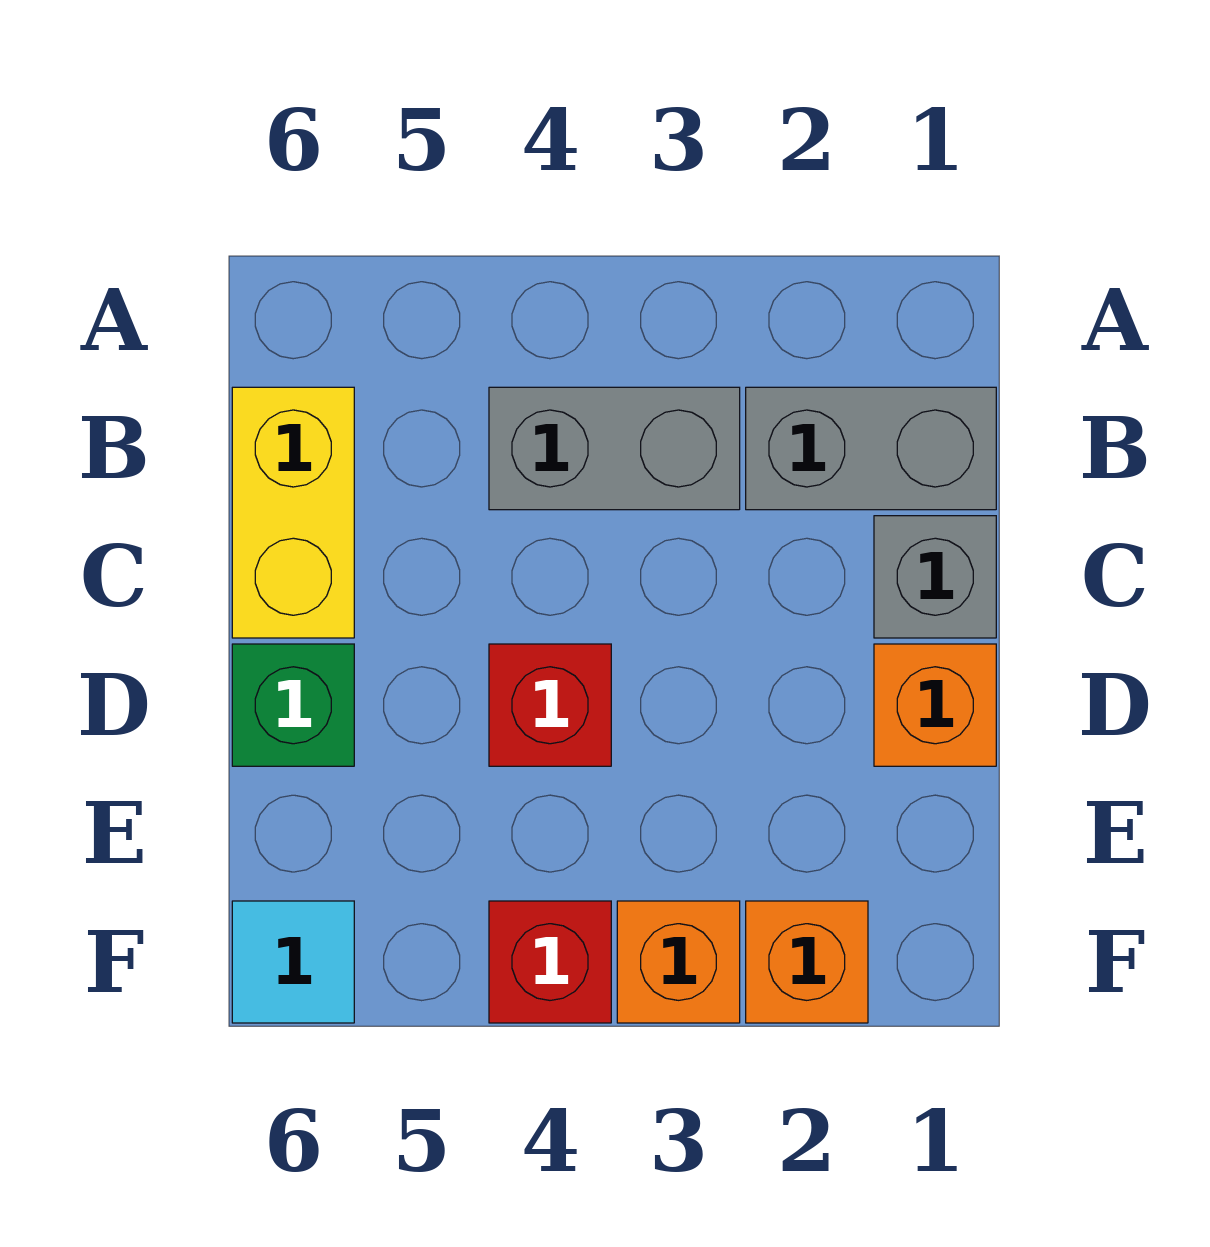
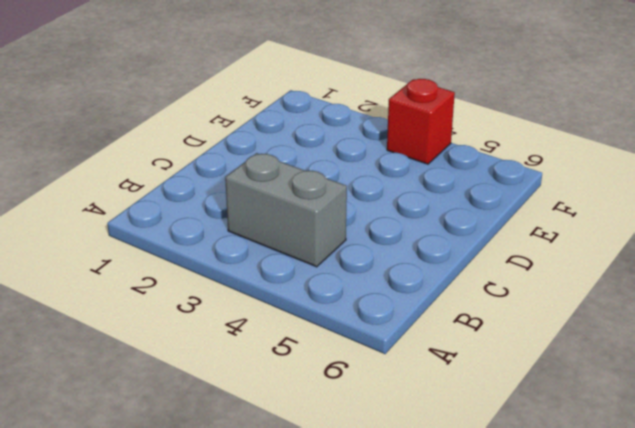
none -> grey brick B1:B2 level 1
none -> yellow brick B6:C6 level 1

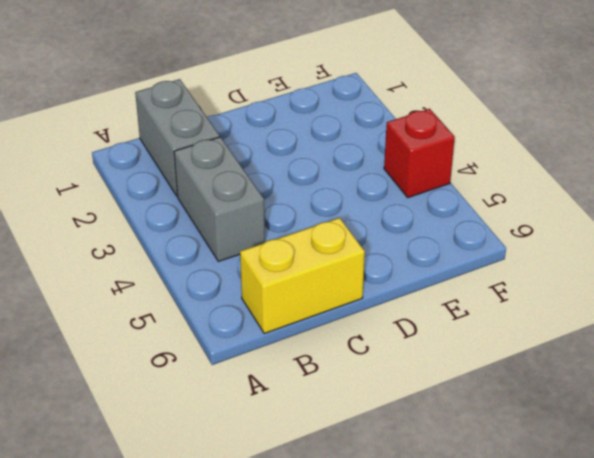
none -> grey brick C1 level 1
none -> orange brick D1 level 1

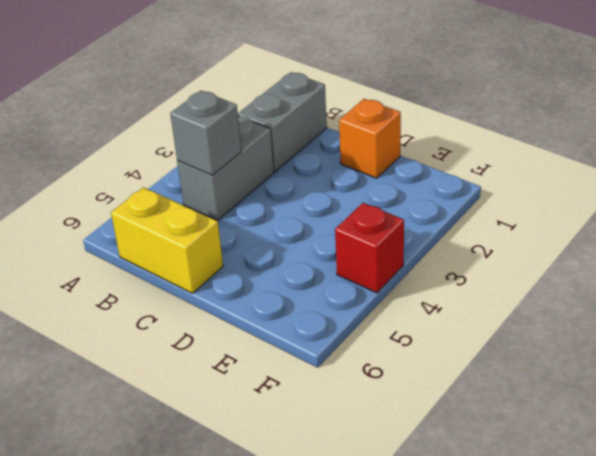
grey brick B4 level 2 -> grey brick C1 level 1
none -> red brick D4 level 1
none -> green brick D6 level 1

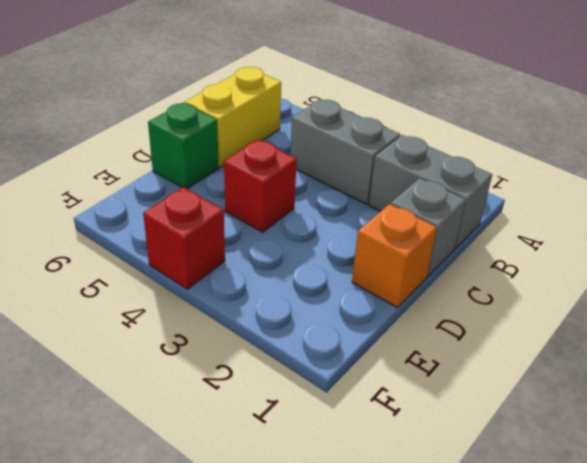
none -> orange brick F2 level 1
none -> orange brick F3 level 1

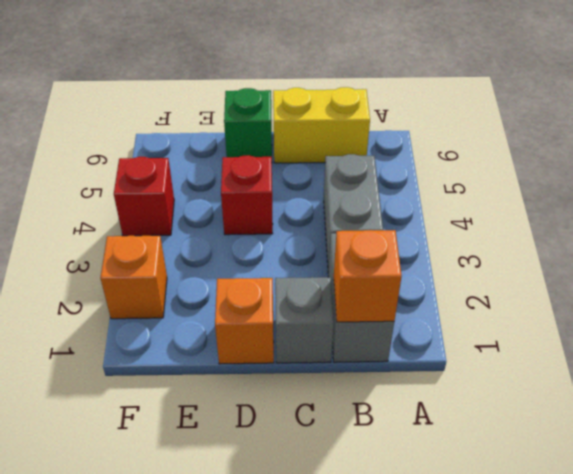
orange brick B1 level 2 -> orange brick F3 level 1
none -> cyan tile F6 level 1

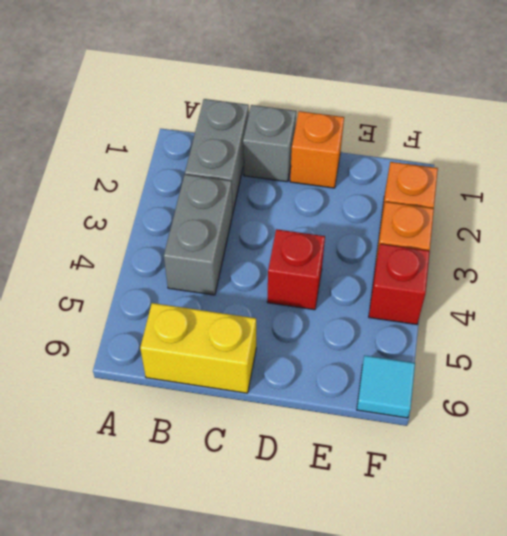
none -> green brick D6 level 1

